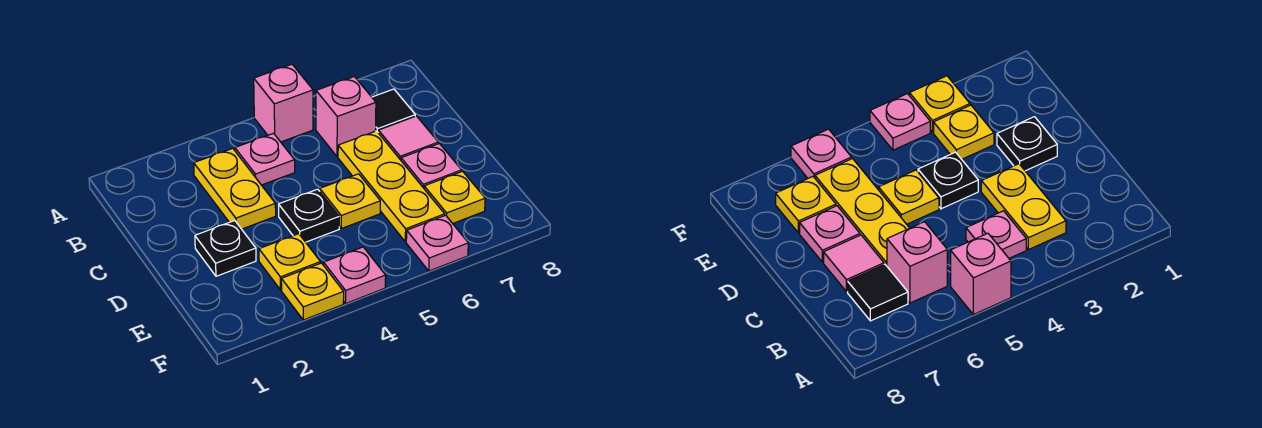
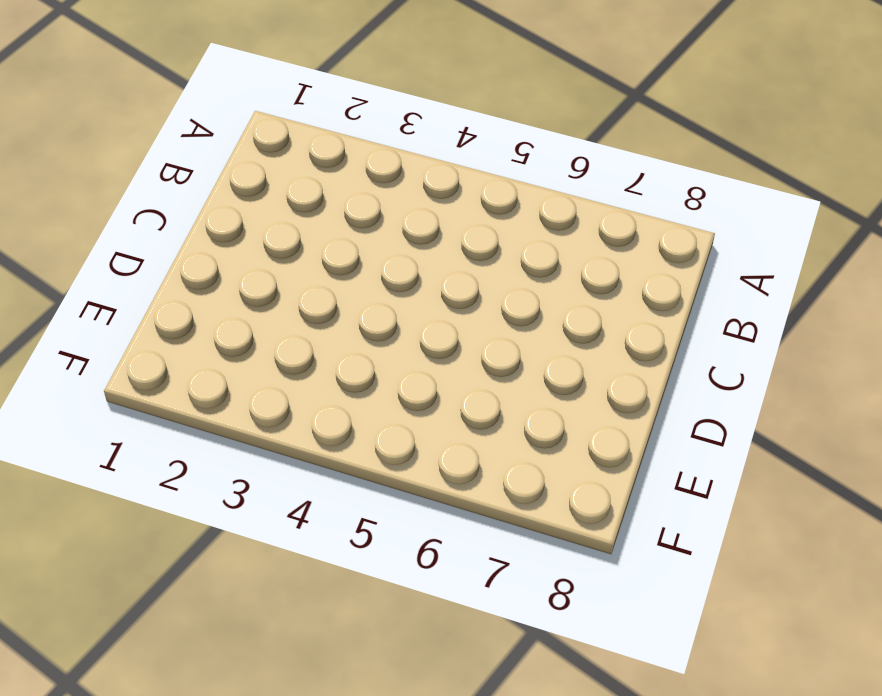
none -> pink brick A5 level 1
none -> yellow plate B3:C3 level 1
none -> pink plate B4 level 1

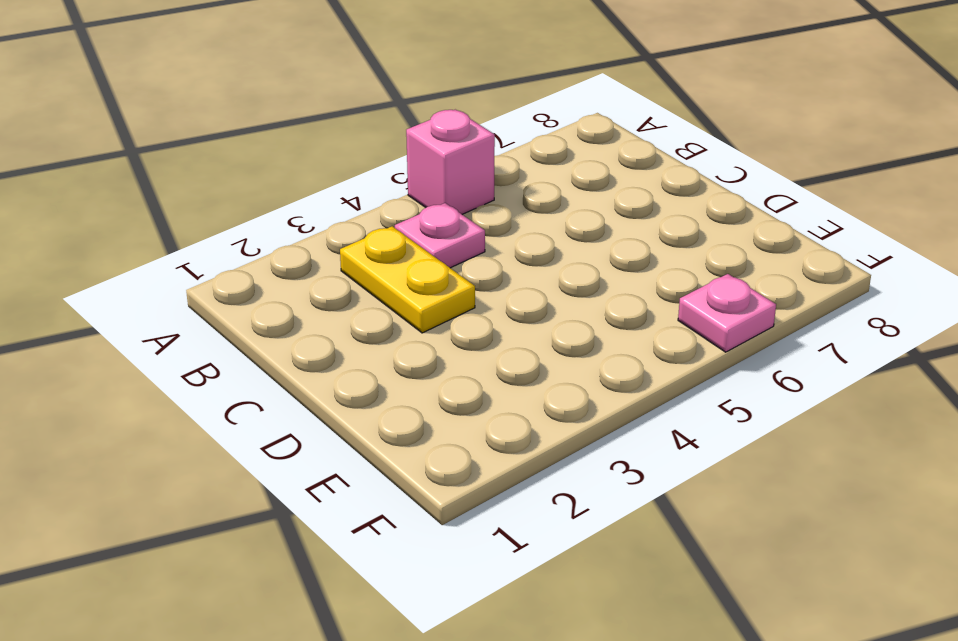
none -> pink brick B6 level 1
none -> black tile B7 level 1
none -> yellow plate C6:E6 level 1

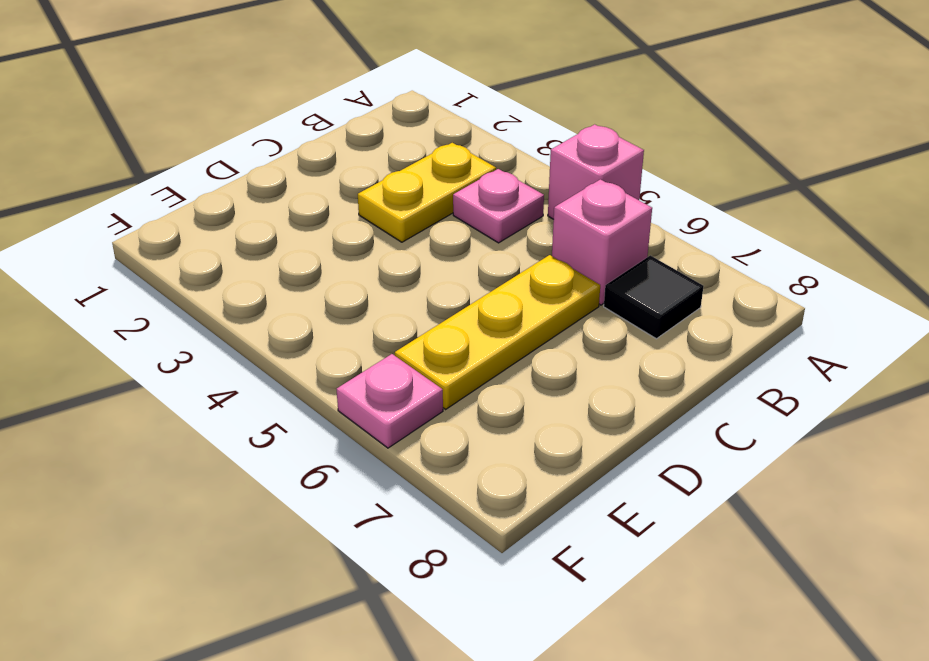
none -> pink tile C7 level 1
none -> black plate D2 level 1
none -> black plate D4 level 1

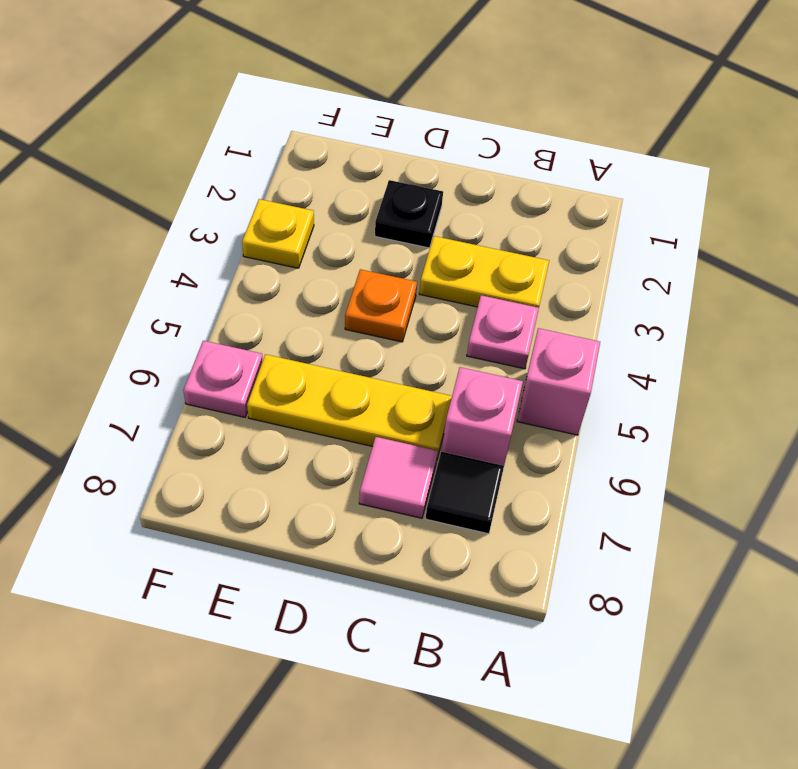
orange plate D4 level 1 -> black plate D4 level 1
none -> yellow plate D5 level 1
none -> pink plate D7 level 1
none -> yellow plate E3 level 1

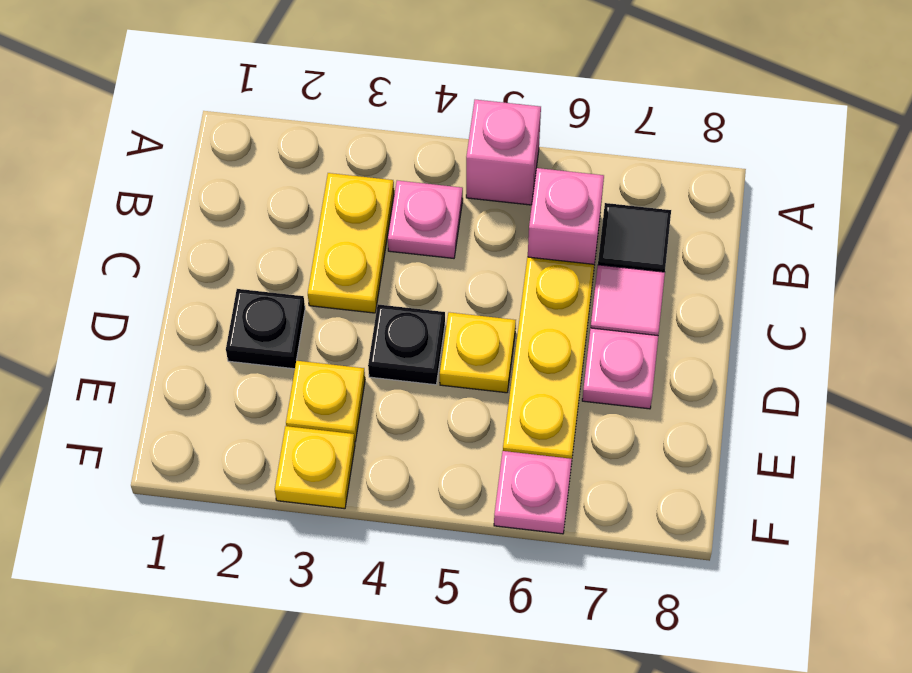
none -> yellow plate E7 level 1
none -> pink plate F4 level 1

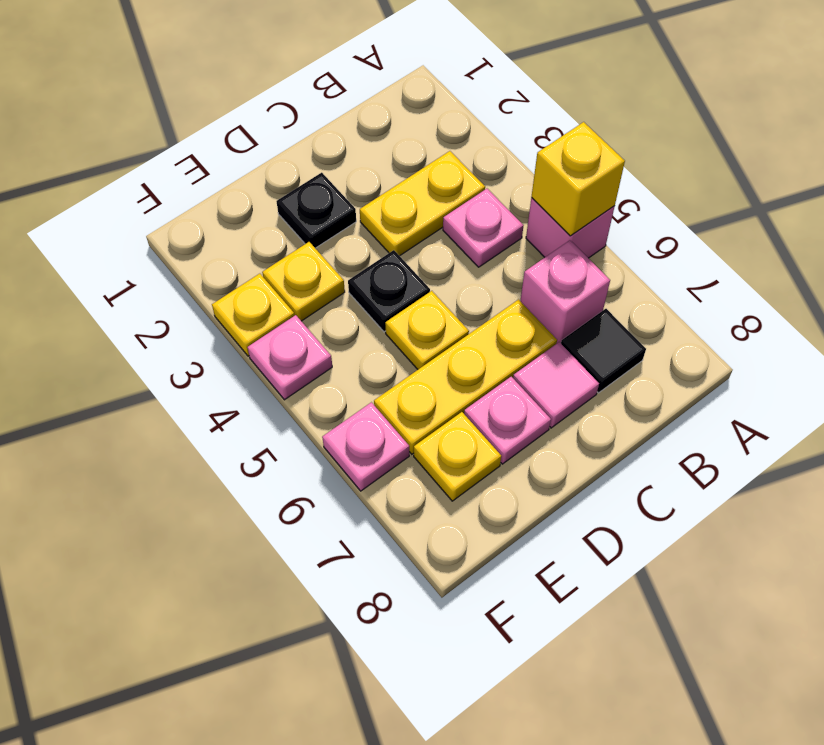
yellow brick A5 level 2 -> none

